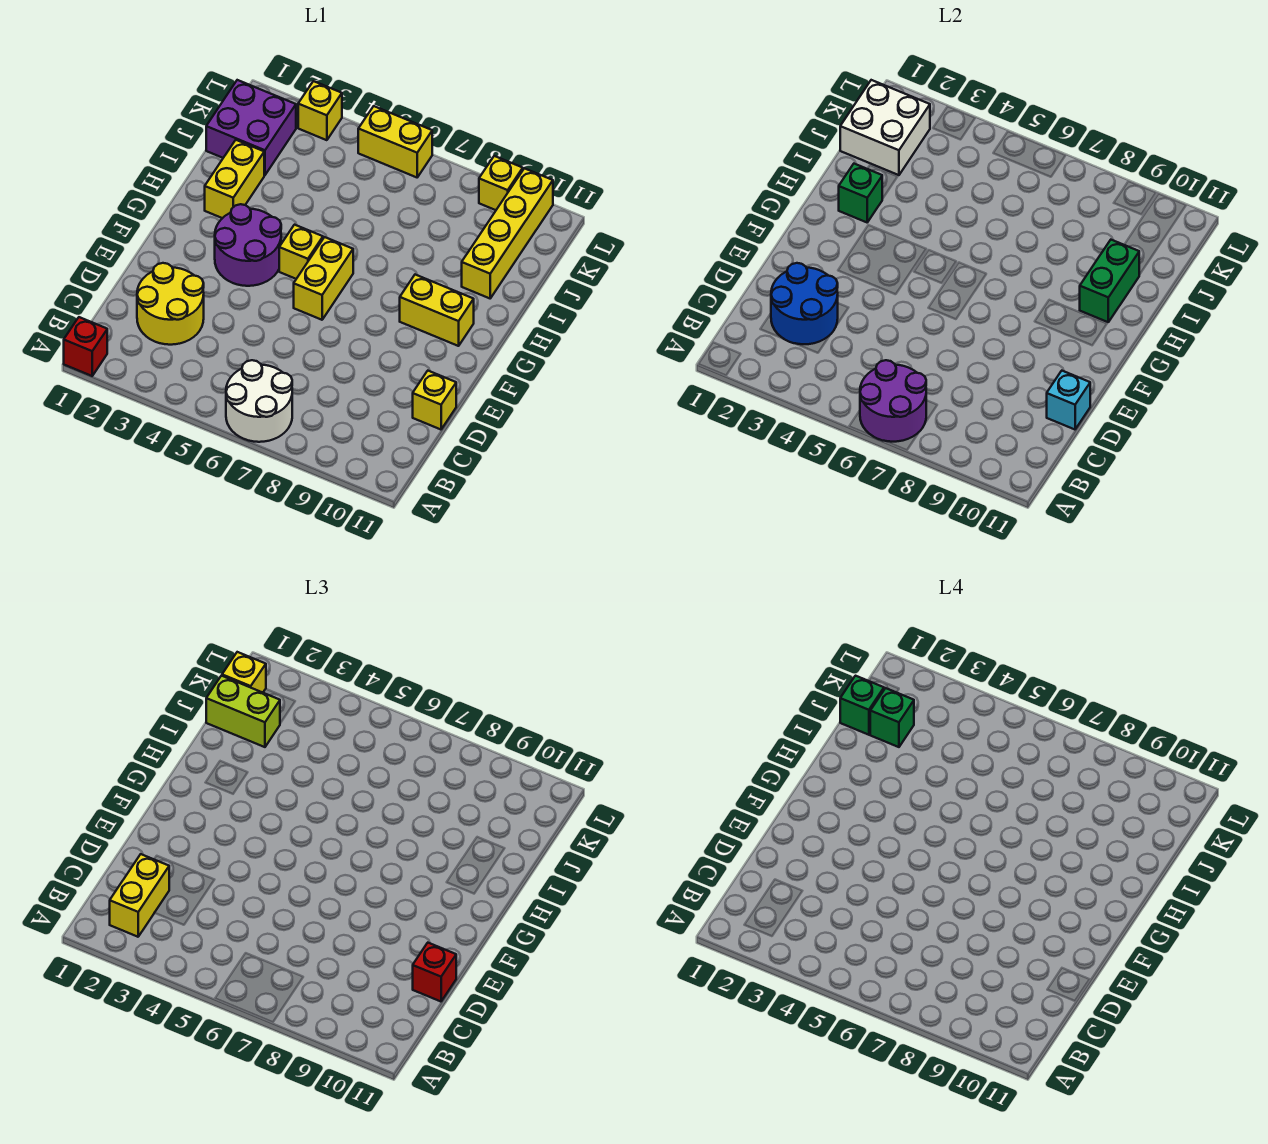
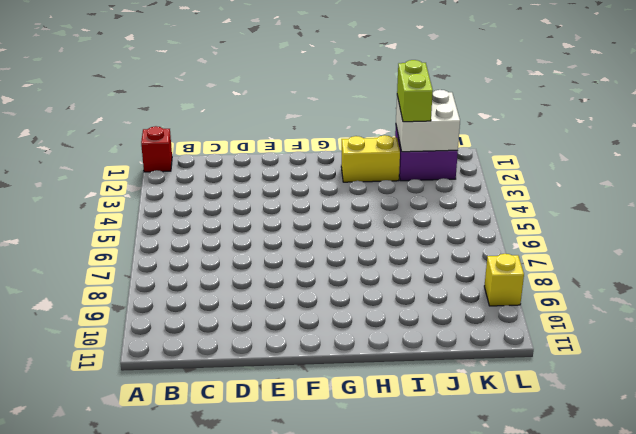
none -> white round brick A6:B7 level 1
none -> yellow round brick C2:D3 level 1
none -> yellow brick D11 level 1

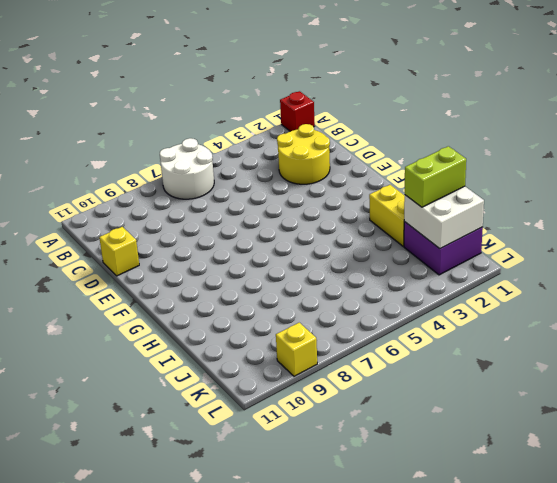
none -> purple round brick F3:G4 level 1
none -> yellow brick F6:G6 level 1
none -> yellow brick G5 level 1

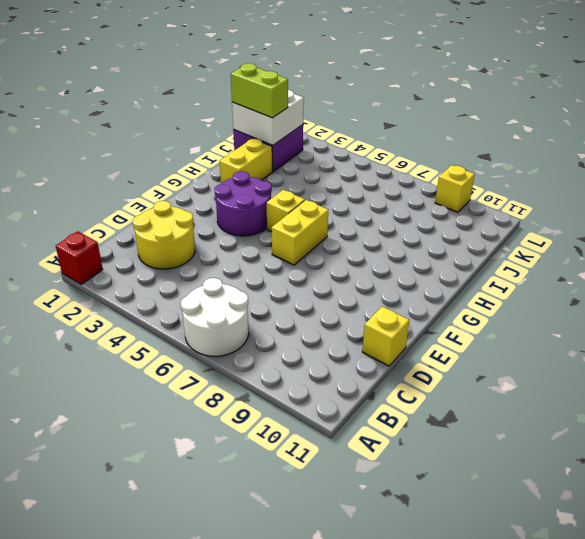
none -> yellow brick G9:G10 level 1
none -> yellow brick I10:L10 level 1
none -> yellow brick L3 level 1

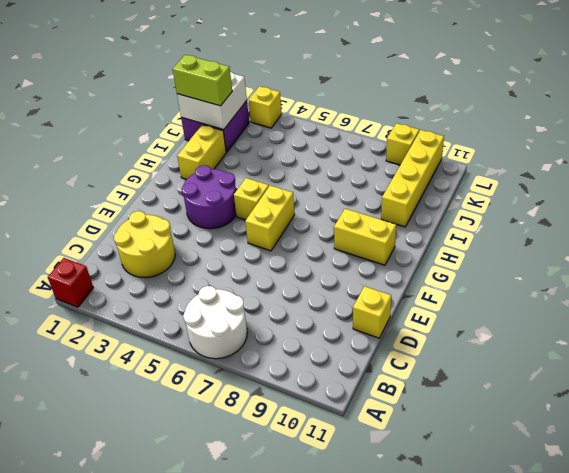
none -> yellow brick L5:L6 level 1
none -> purple round brick A6:B7 level 2
none -> blue round brick C2:D3 level 2

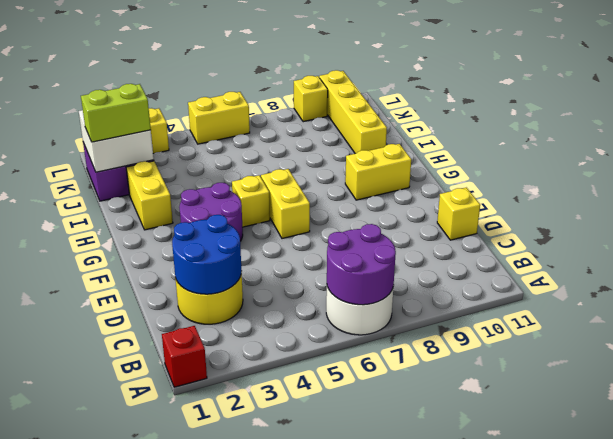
none -> cyan brick D11 level 2
none -> green brick H2 level 2
none -> green brick H10:I10 level 2

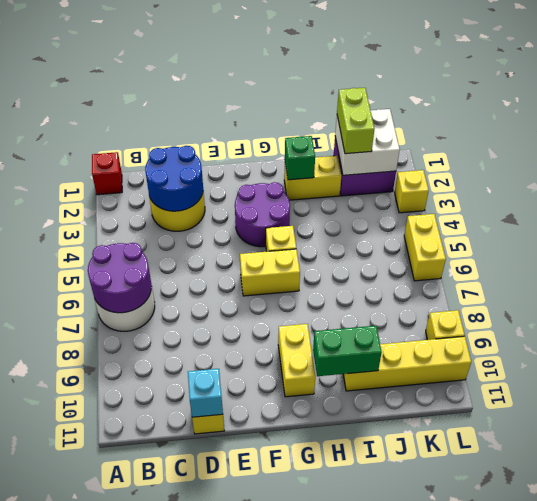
none -> yellow brick B2:C2 level 3
none -> red brick D11 level 3
none -> yellow brick K1 level 3

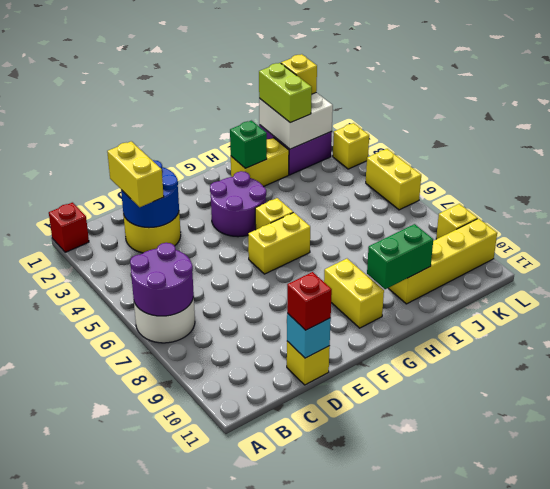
yellow brick C2:C3 level 3 -> yellow brick B2:C2 level 3
none -> green brick J1 level 4
none -> green brick J2 level 4

